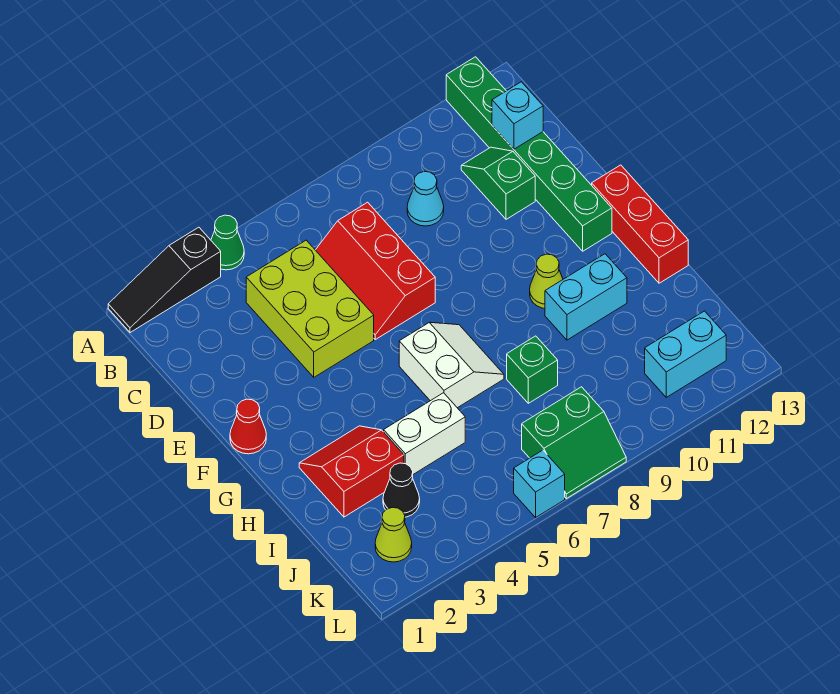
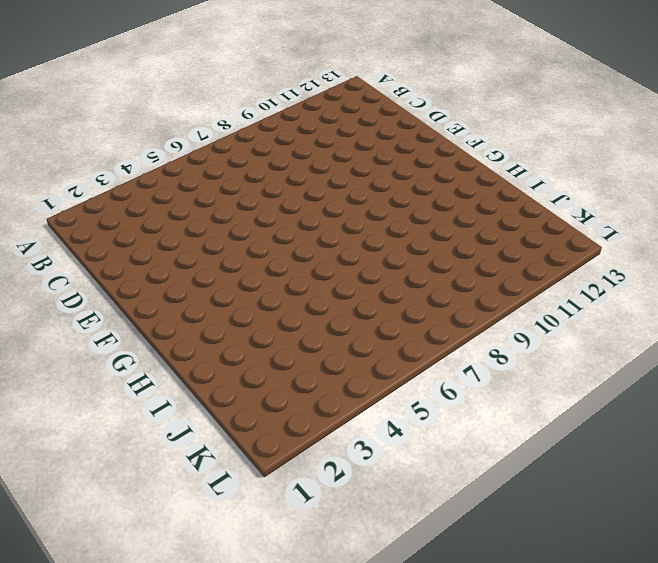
none -> black slope A1:A3 level 1 top 3
none -> green cone A4 level 1
none -> green brick A12:F12 level 1

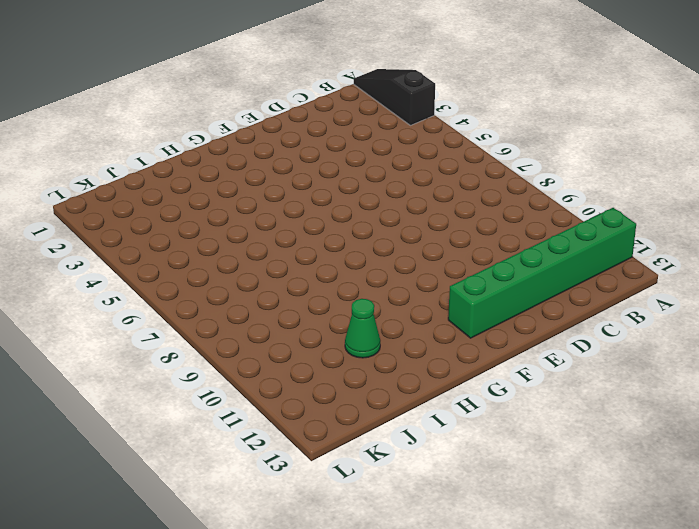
green cone I11 level 1 -> green cone A4 level 1
none -> lime brick C4:E5 level 1
none -> red slope C6:E7 level 1 top 7
none -> cyan cone C9 level 1

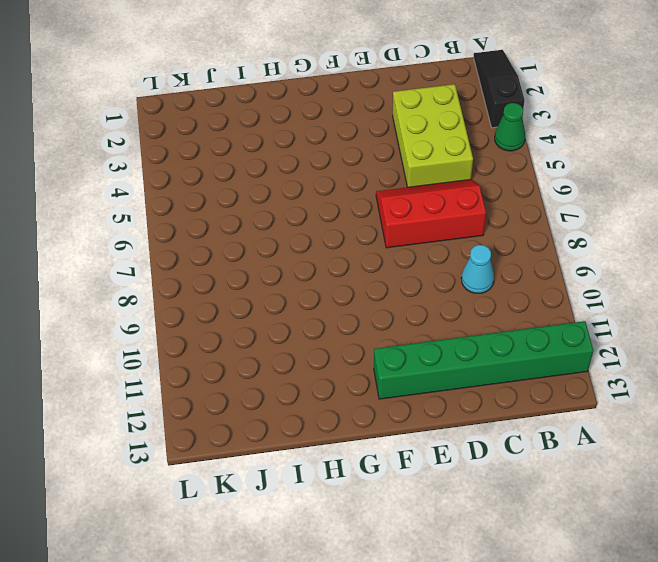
lime brick C3:D5 level 1 -> lime brick C4:E5 level 1
none -> green slope C11:D11 level 1 top D
none -> red cone F1 level 1
none -> red brick F13:H13 level 1

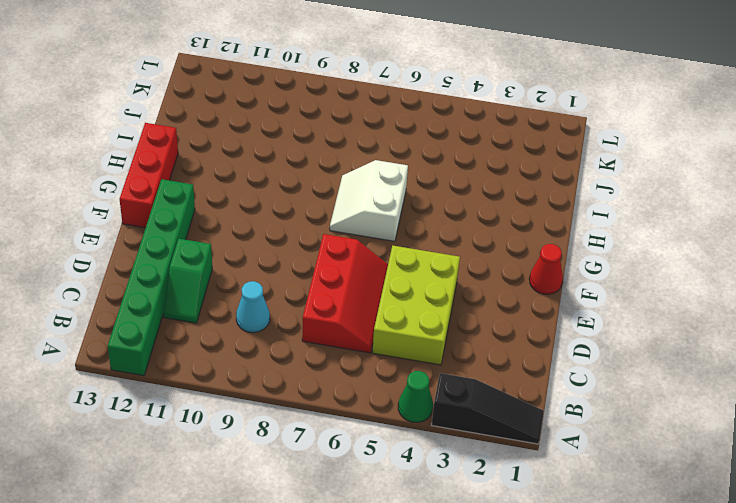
none -> lime cone G10 level 1
none -> red slope H2:I3 level 1 top I
none -> cyan brick H10:H11 level 1

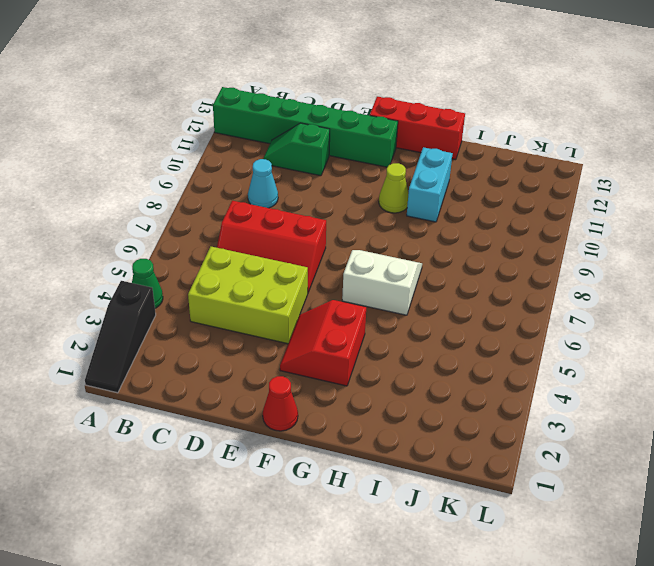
red slope F3:G4 level 1 top G -> red slope H2:I3 level 1 top I
none -> white brick I4:I5 level 1
none -> green brick I8 level 1
none -> black cone J3 level 1

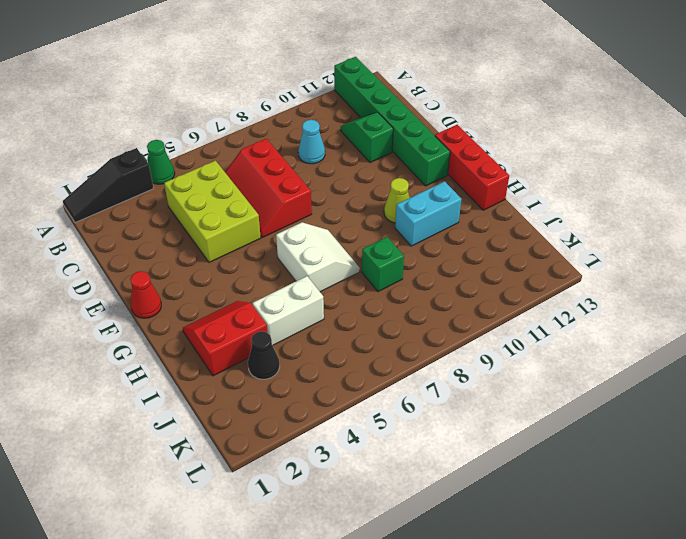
none -> lime cone K2 level 1
none -> green slope K7:L8 level 1 top K
none -> cyan brick K11:K12 level 1

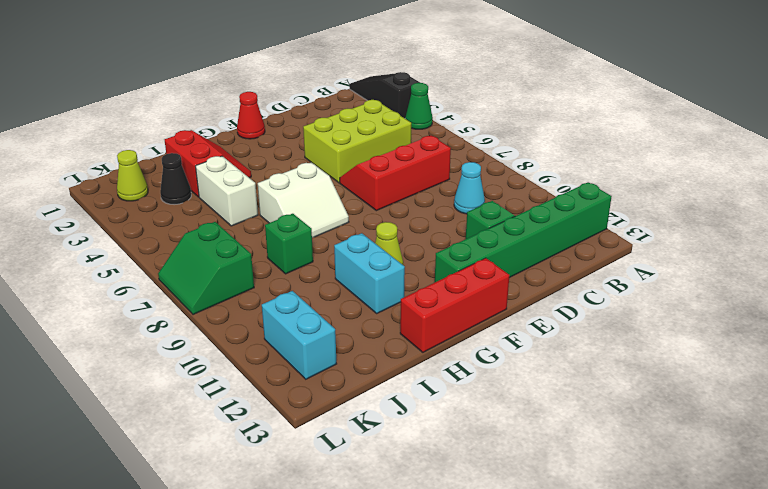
none -> cyan brick L6 level 1
none -> cyan brick C12 level 2

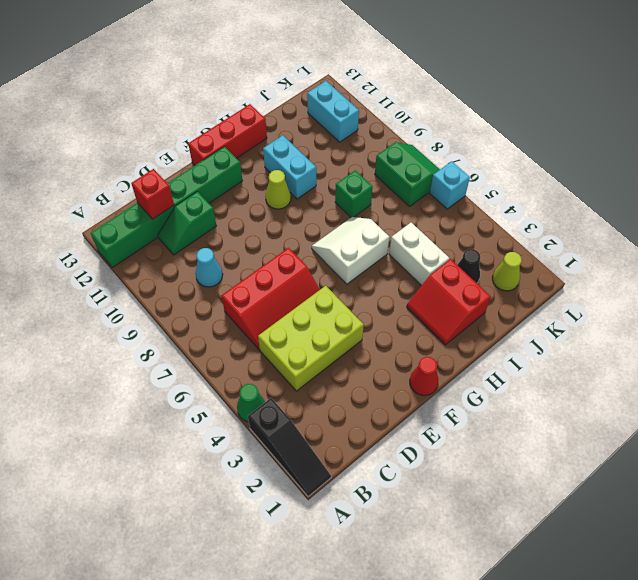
red brick C12 level 2 -> cyan brick C12 level 2

